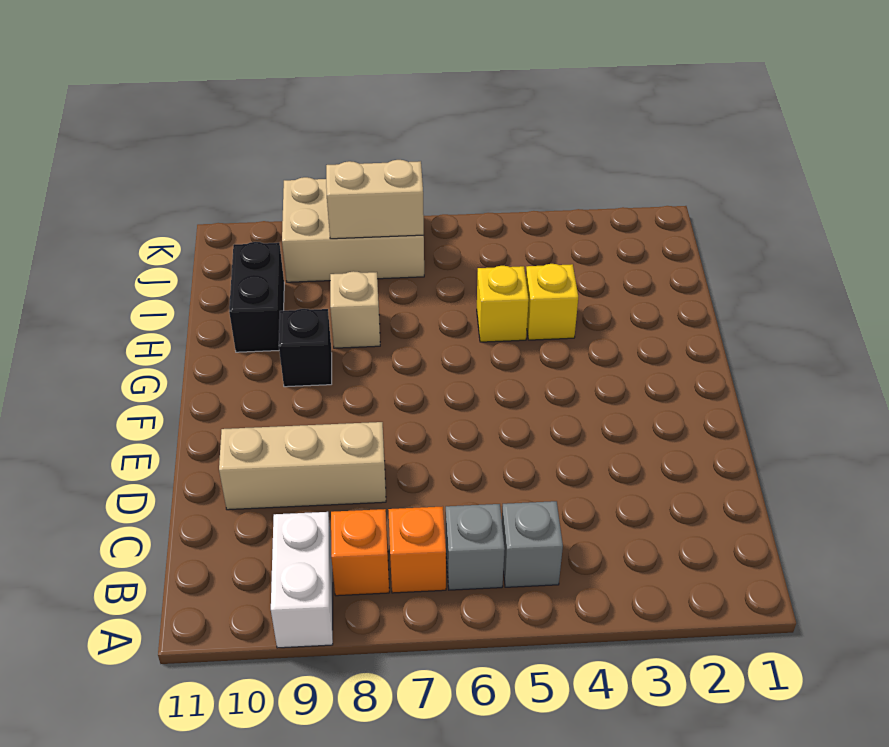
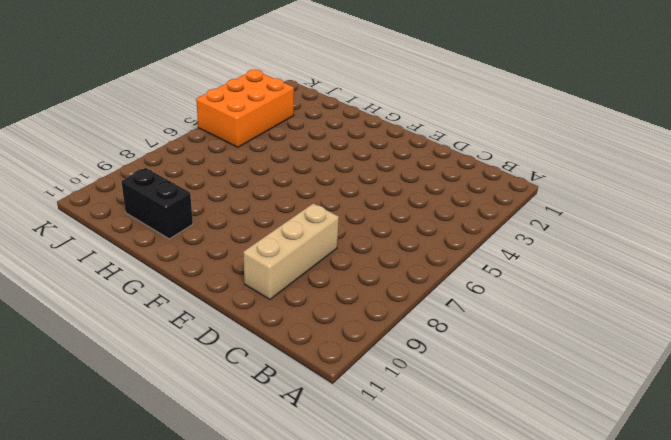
orange brick J3:K5 level 1 -> none
none -> white brick A9:B9 level 1
none -> grey brick B5 level 1
none -> grey brick B6 level 1

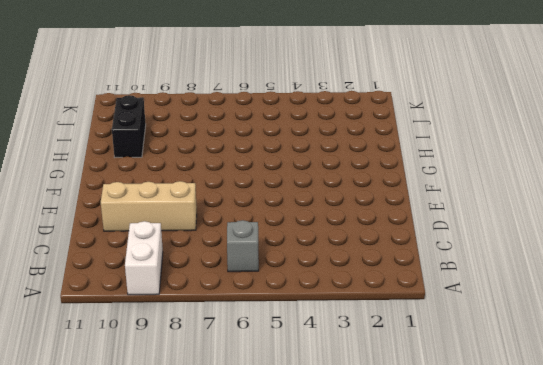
none -> grey brick B5 level 1
none -> orange brick B7 level 1
none -> orange brick B8 level 1

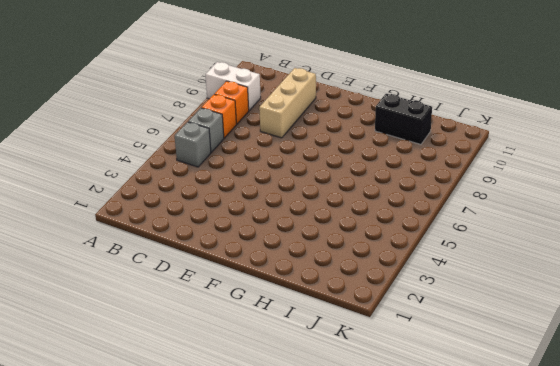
none -> black brick G9 level 1
none -> yellow brick H4 level 1
none -> yellow brick H5 level 1

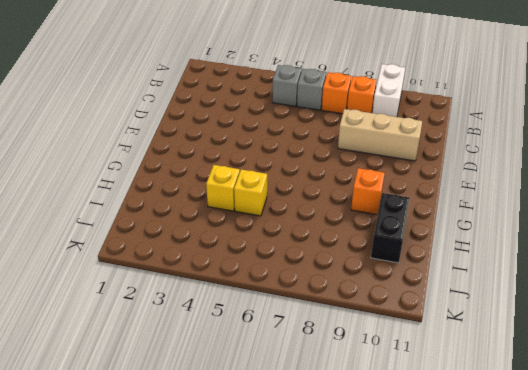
orange brick G9 level 1 -> black brick G9 level 1
none -> tan brick H8 level 1
none -> tan brick J7:K9 level 1
none -> tan brick J7:J8 level 2

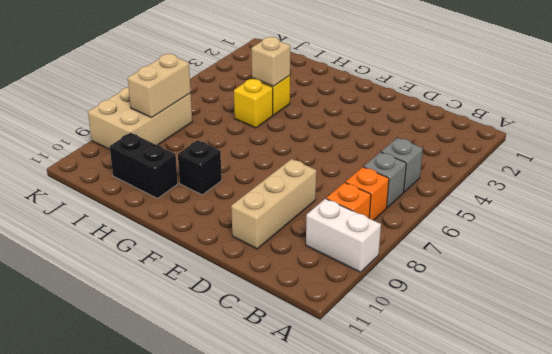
tan brick H4 level 2 -> tan brick H8 level 1

